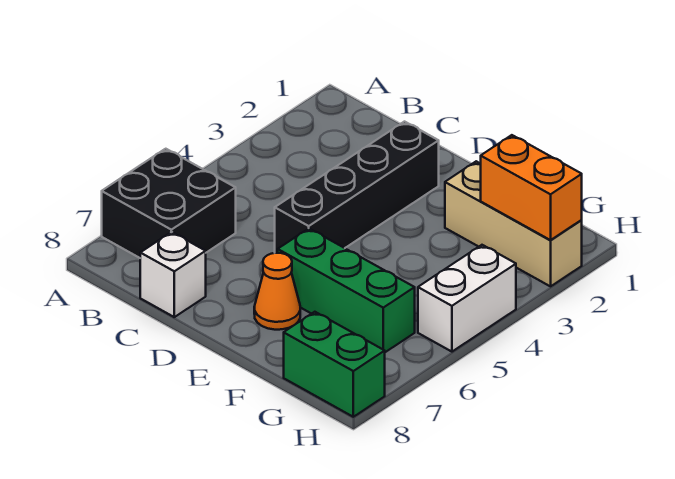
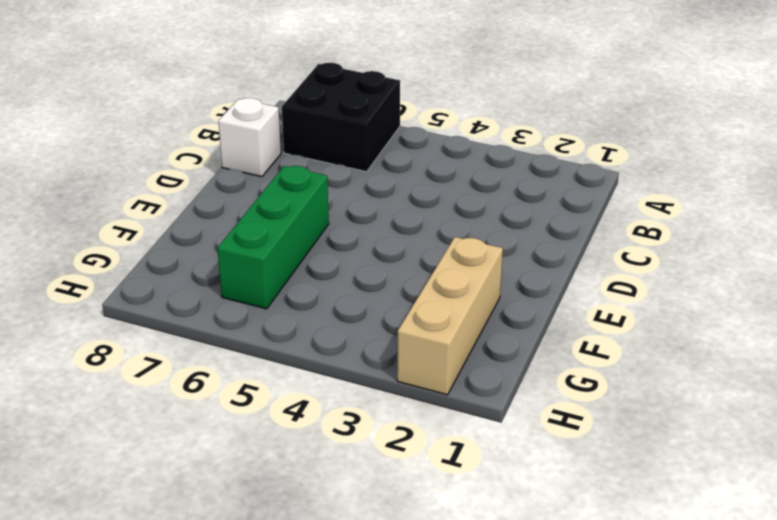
none -> black brick D2:D5 level 1
none -> orange cone E7 level 1

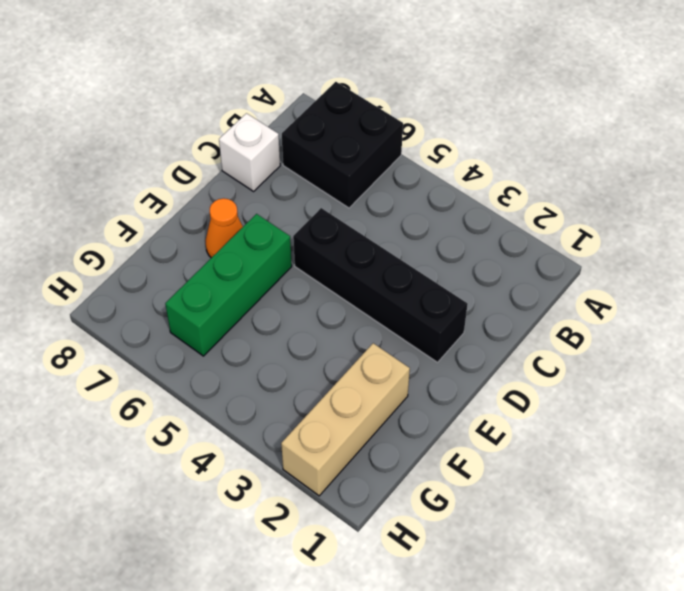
none -> green brick G8:H8 level 1
none -> white brick H4:H5 level 1

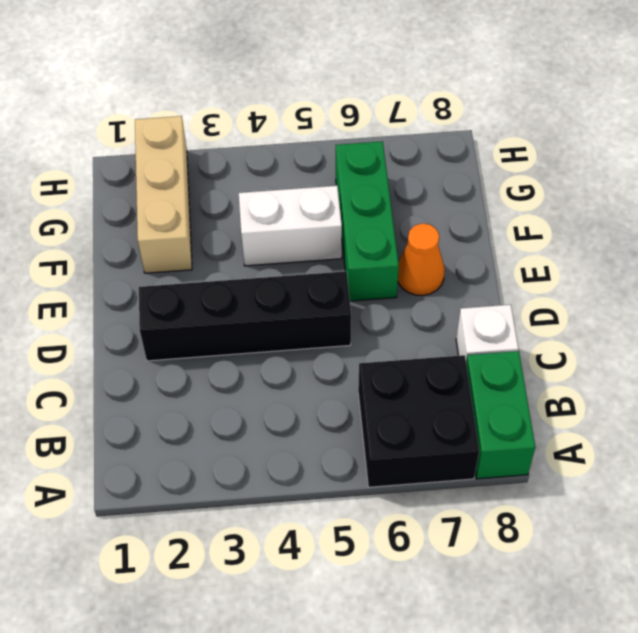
green brick A8:B8 level 1 -> green brick G8:H8 level 1
white brick F4:F5 level 1 -> white brick H4:H5 level 1
none -> orange brick G2:H2 level 2

